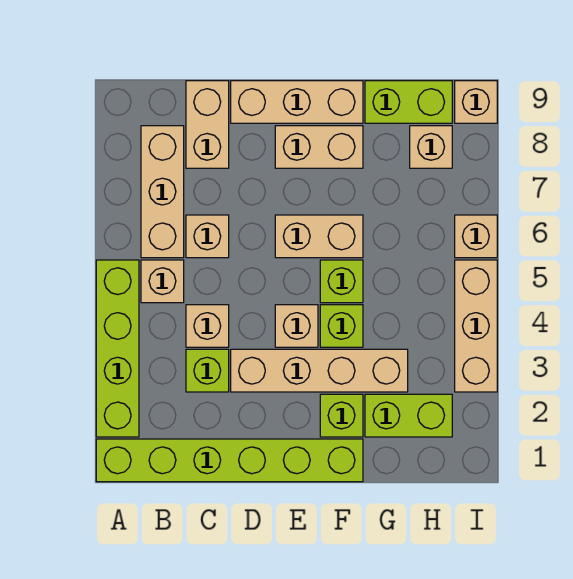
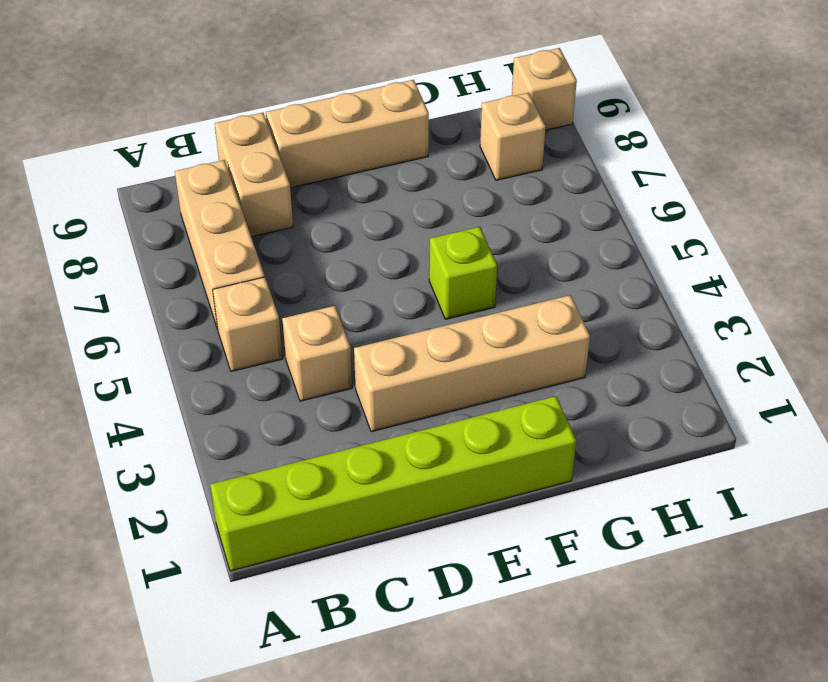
none -> lime brick A2:A5 level 1
none -> lime brick C3 level 1
none -> tan brick C6 level 1

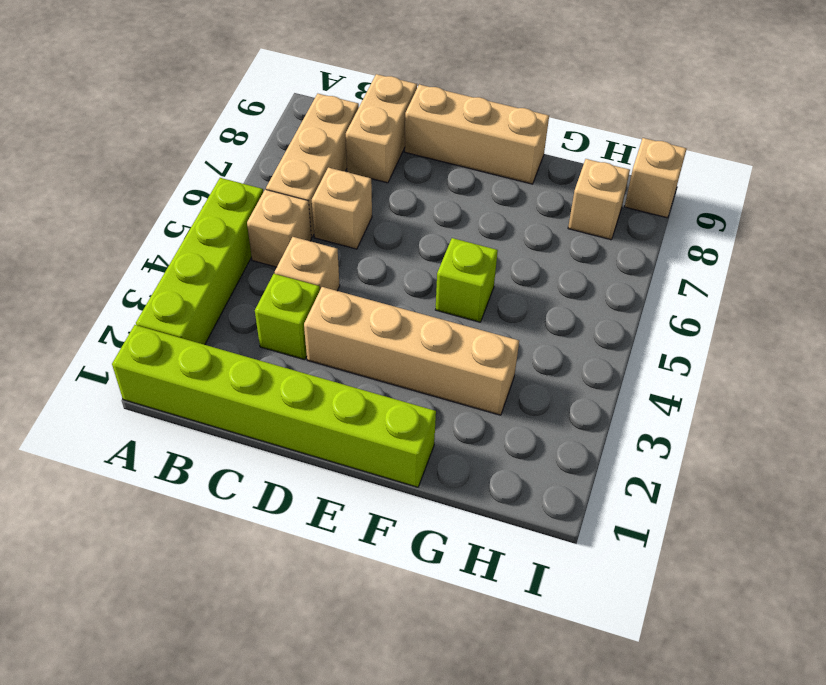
none -> tan brick E4 level 1
none -> tan brick E6:F6 level 1
none -> tan brick E8:F8 level 1

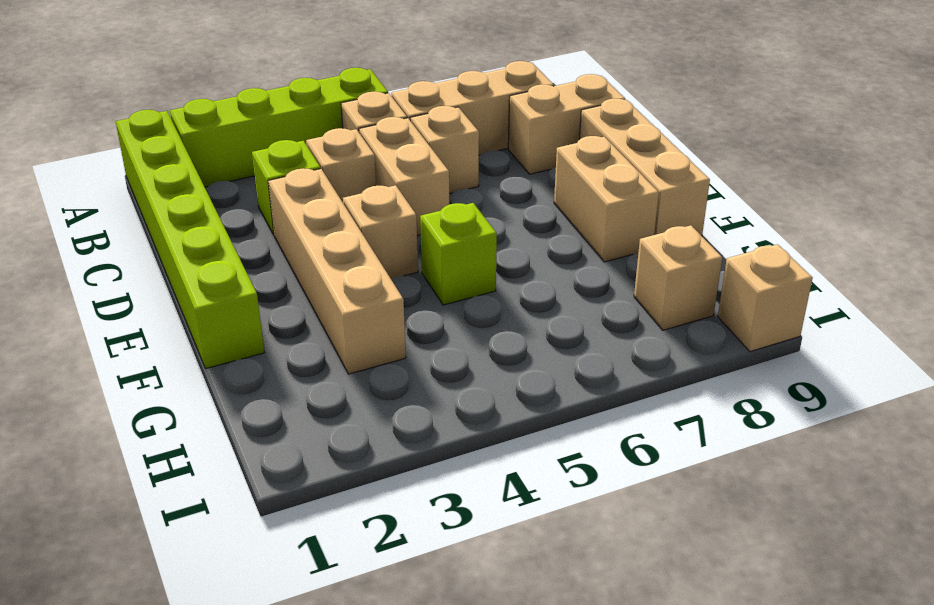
tan brick C5:D5 level 1 -> tan brick E6:F6 level 1
none -> lime brick F2 level 1
none -> lime brick F4 level 1
none -> lime brick G2:H2 level 1

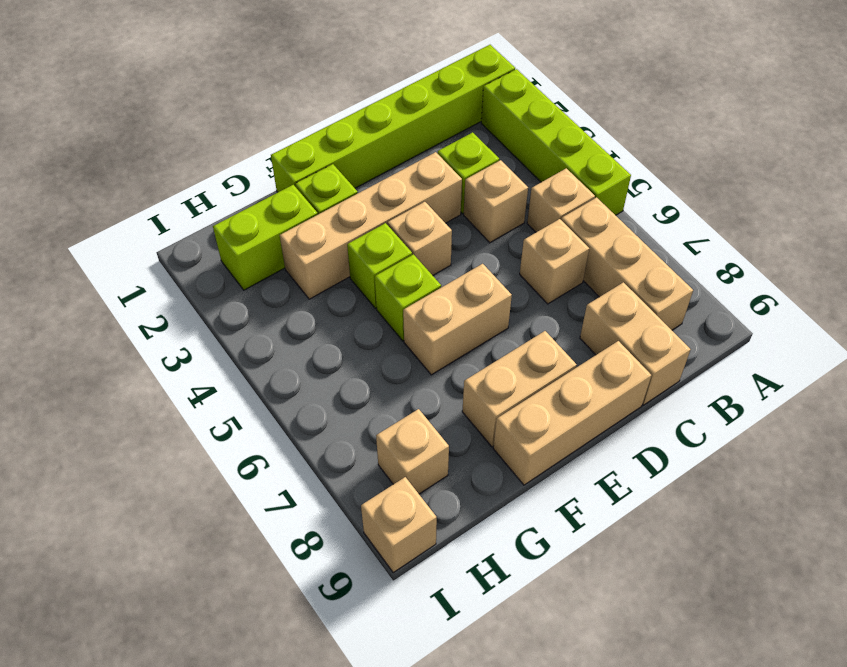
none -> lime brick G9:H9 level 1
none -> tan brick I3:I5 level 1
none -> tan brick I6 level 1

